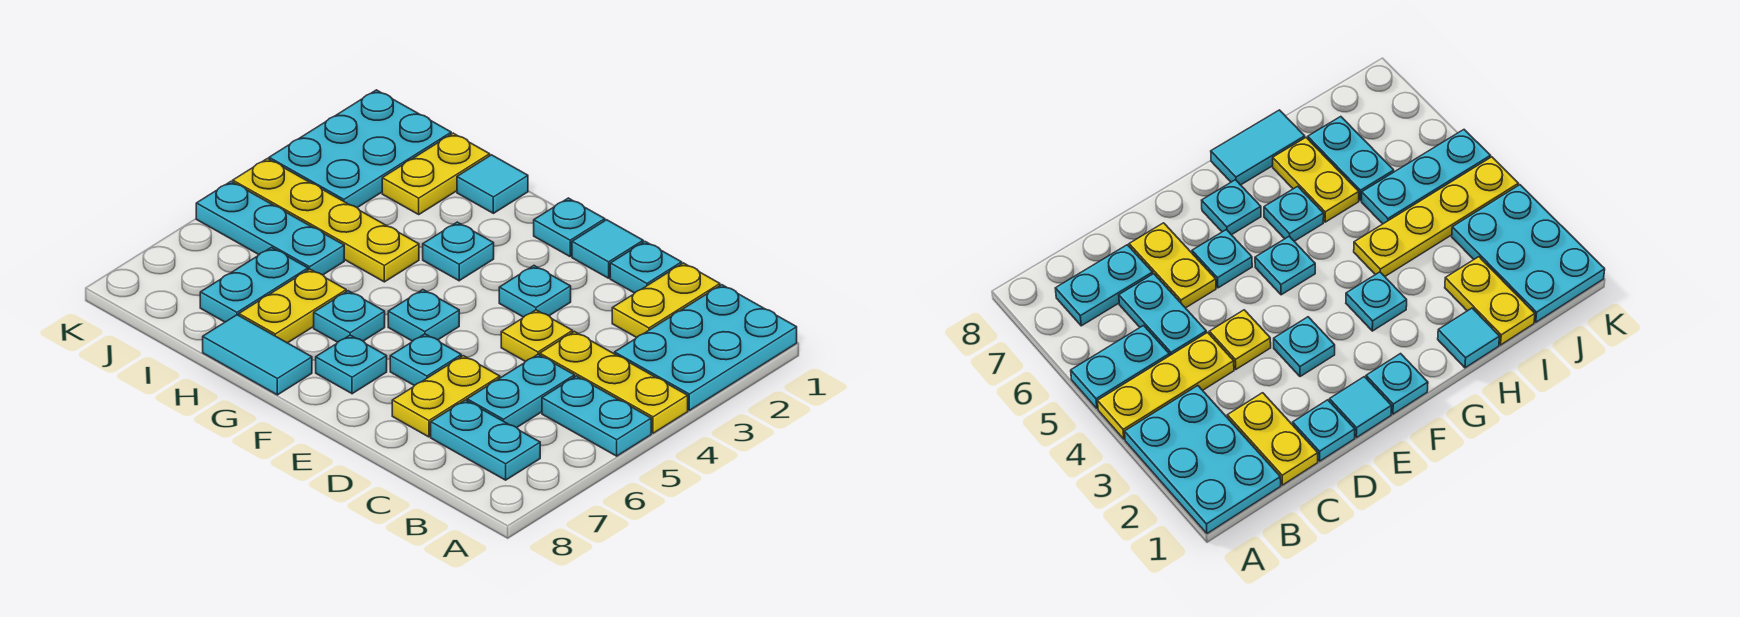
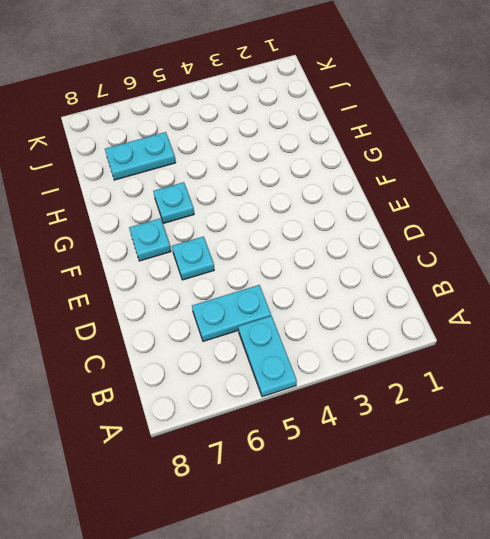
none -> cyan plate A1:B3 level 1
none -> yellow plate A4:C4 level 1
none -> cyan plate B7:C7 level 1

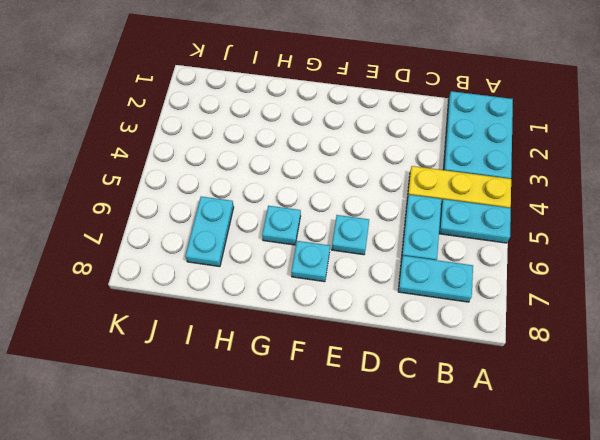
none -> yellow plate C1:C2 level 1
none -> cyan plate D1 level 1
none -> yellow plate D4 level 1

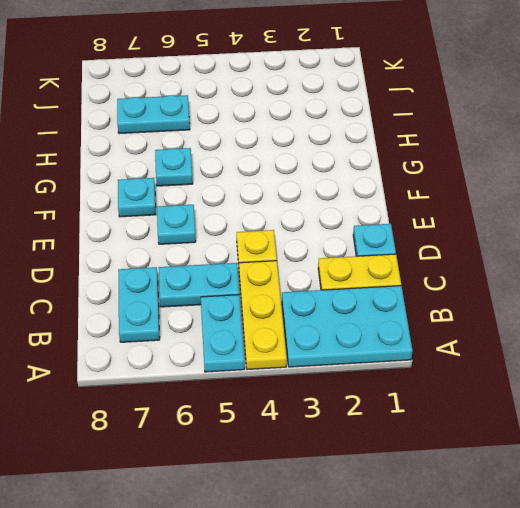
none -> yellow plate D6:D7 level 1
none -> cyan tile E1 level 1
none -> cyan plate E3 level 1

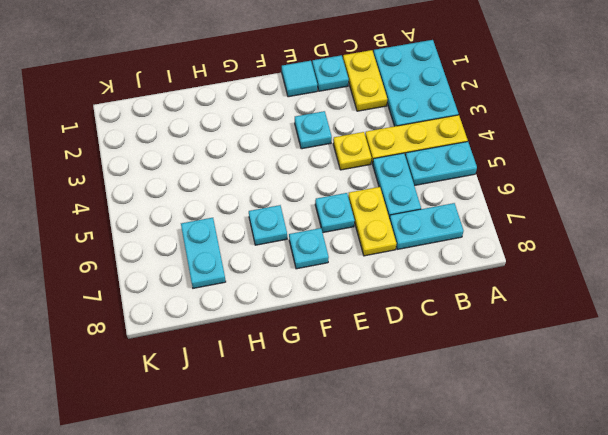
none -> cyan plate F1 level 1
none -> cyan plate F5 level 1
none -> cyan plate G3 level 1

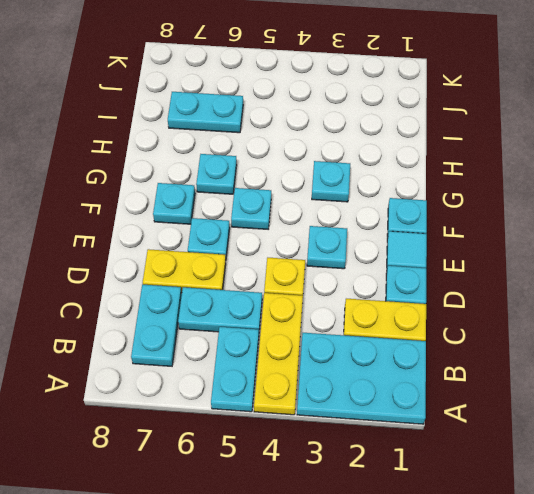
none -> cyan tile G8:H8 level 1
none -> cyan tile H1 level 1
none -> yellow plate H4:K4 level 1

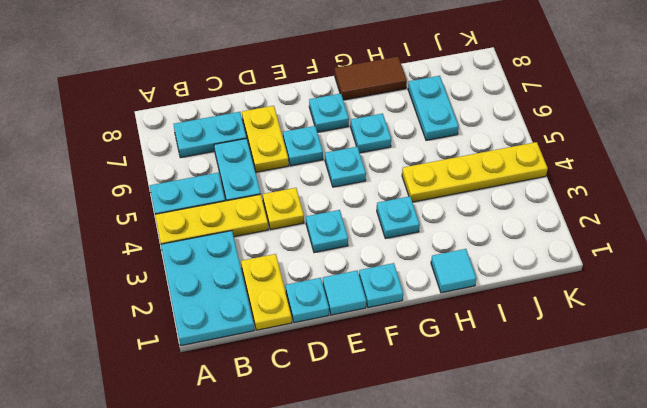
brown tile G8:H8 level 1 -> cyan tile G8:H8 level 1
none -> yellow plate H6:H7 level 1
none -> yellow plate I1:I2 level 1
none -> cyan plate I5:K5 level 1

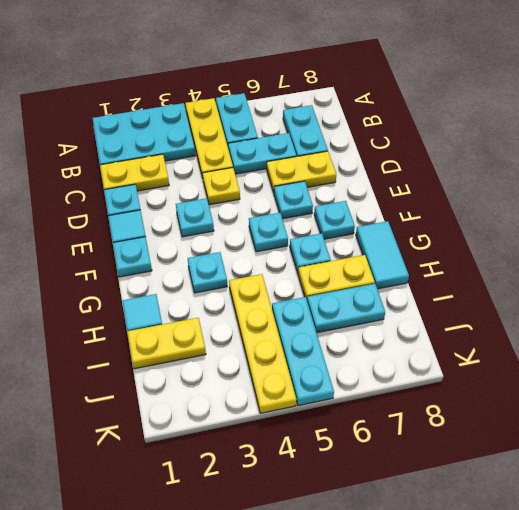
none -> cyan plate J1:K3 level 1

